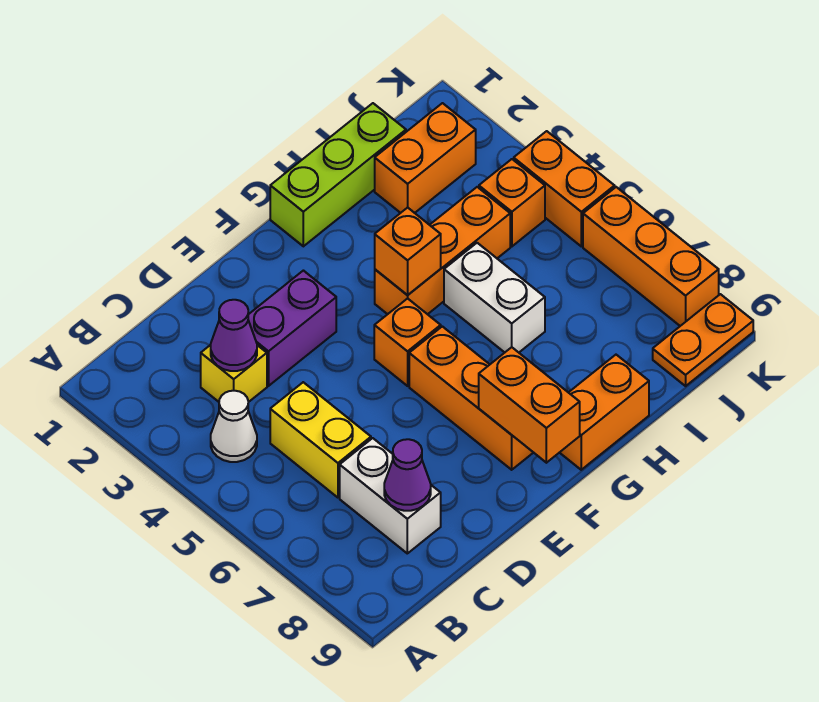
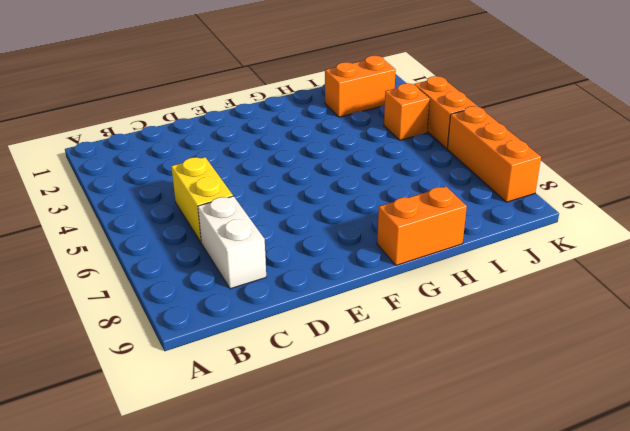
none -> white cone B4 level 1
none -> yellow brick C3 level 1
none -> purple brick D3:E3 level 1

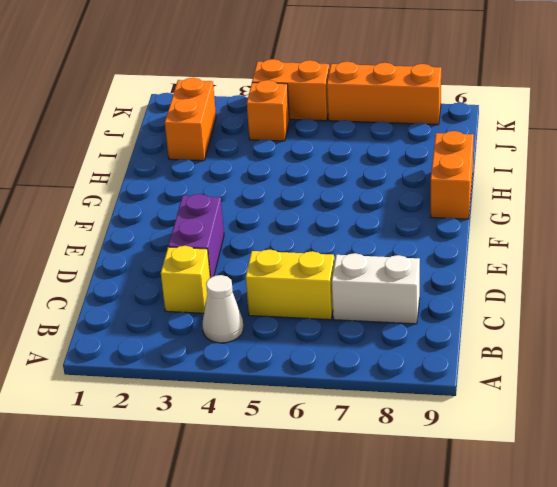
none -> orange brick F5 level 1
none -> orange brick F6:F8 level 1
none -> lime brick G1:I1 level 1

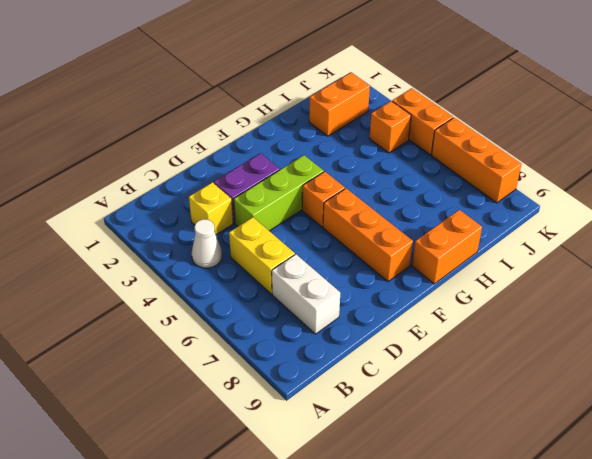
lime brick D4:F4 level 1 -> lime brick G1:I1 level 1
none -> orange brick G4:I4 level 1
none -> white brick H5:H6 level 1
none -> orange plate J9:K9 level 1

